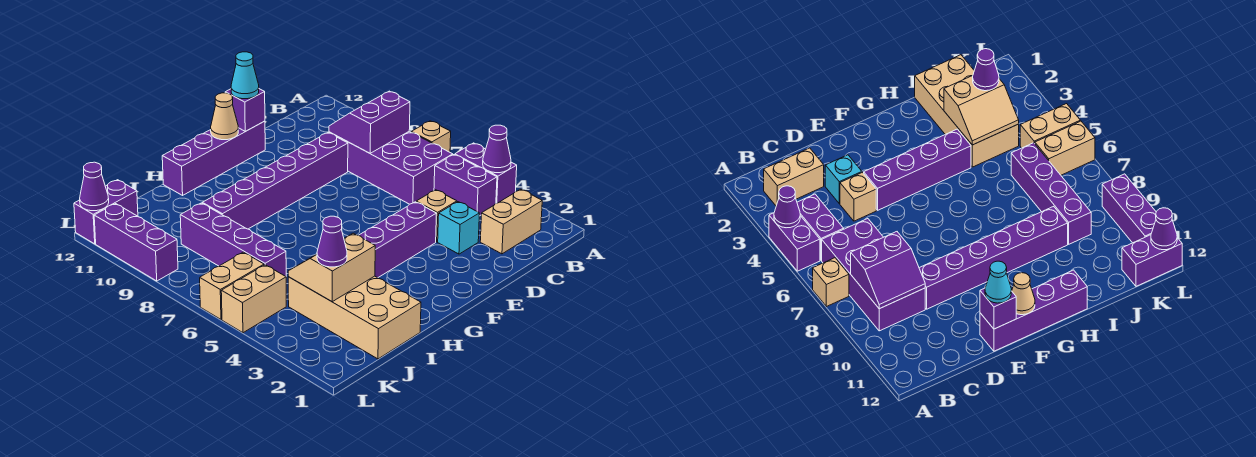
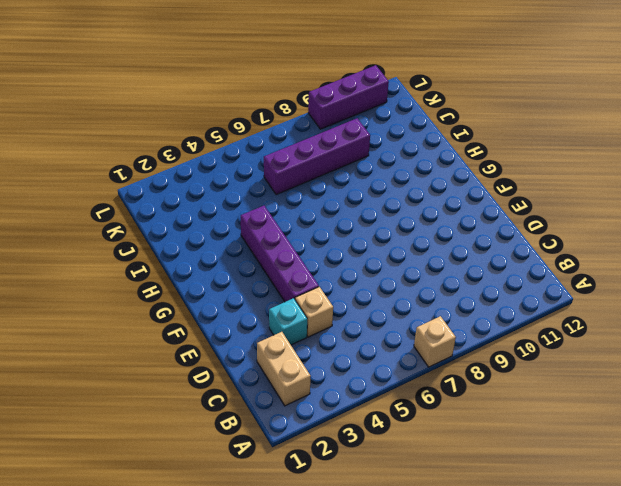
none -> purple brick A4:A5 level 1
none -> purple brick B4:B5 level 1
none -> purple brick B6:C9 level 1

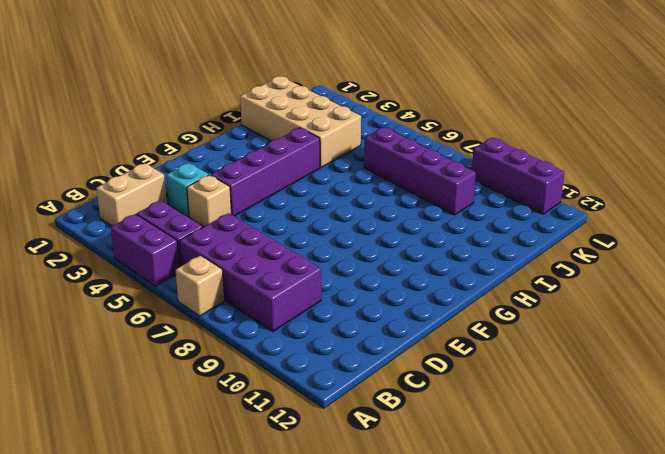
none -> purple brick D9:I9 level 1
none -> purple brick E12:H12 level 1
none -> tan brick K5:L5 level 1

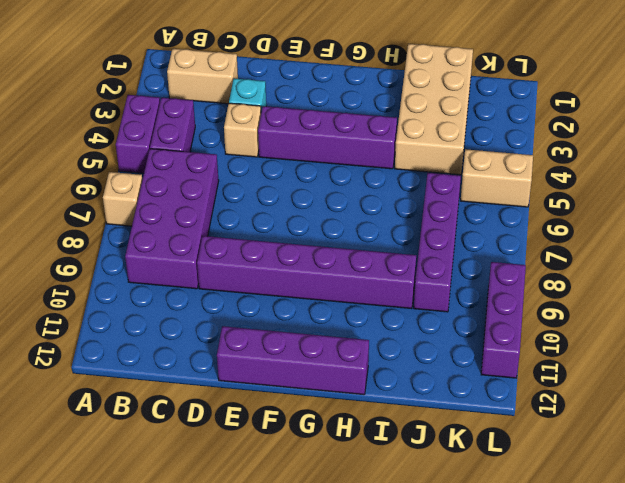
none -> tan brick K6:L6 level 1
none -> purple brick K12:L12 level 1
none -> purple cone A4 level 2

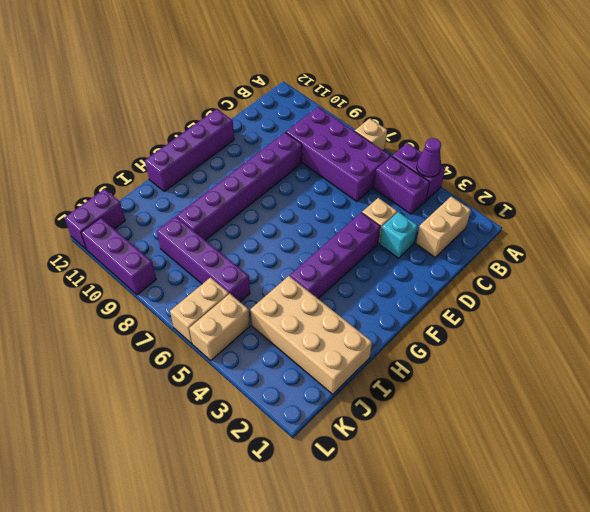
none -> purple slope B8:C9 level 2 top 8
none -> purple brick E12 level 2
none -> tan cone F12 level 2

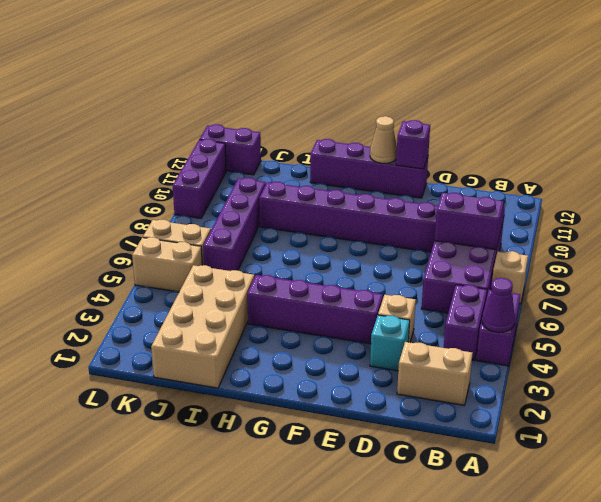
none -> tan slope I3:J4 level 2 top 3
none -> purple cone L12 level 2
none -> cyan cone E12 level 3

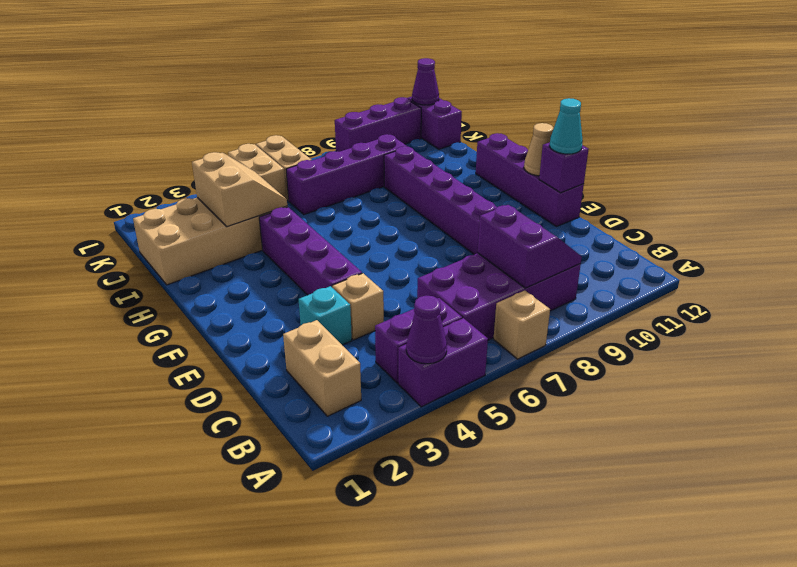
none -> purple cone J3 level 3

